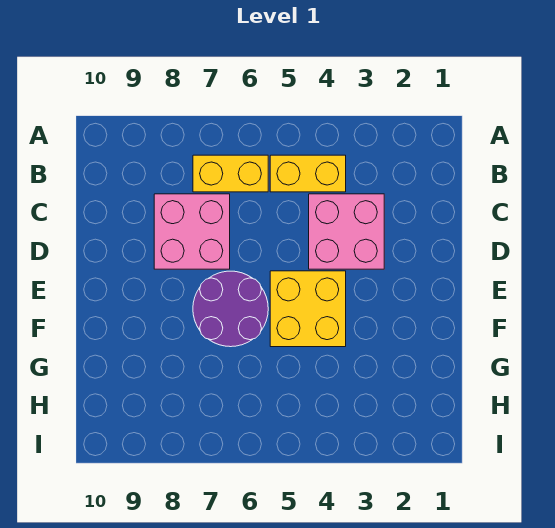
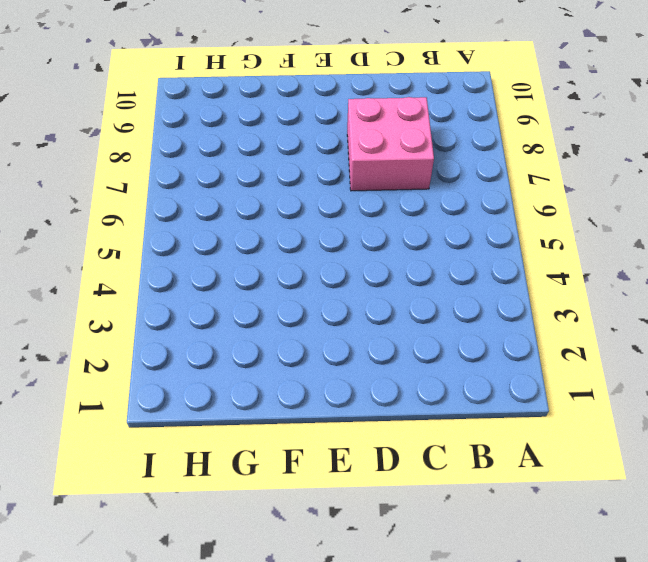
none -> yellow brick B4:B5 level 1
none -> yellow brick B6:B7 level 1

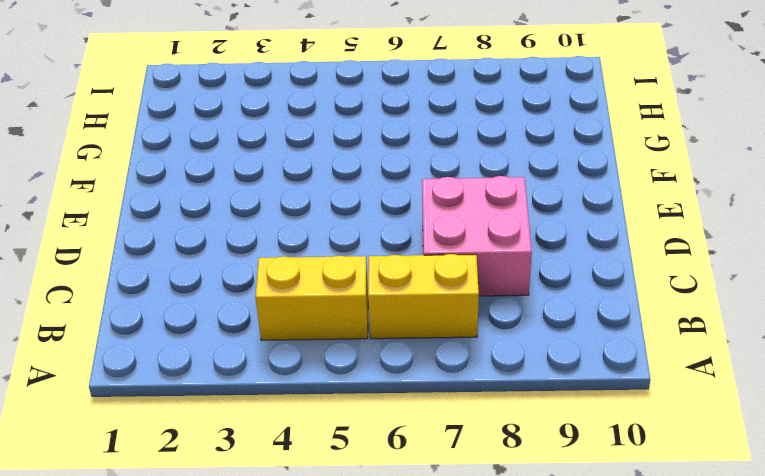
none -> pink brick C3:D4 level 1
none -> yellow brick E4:F5 level 1

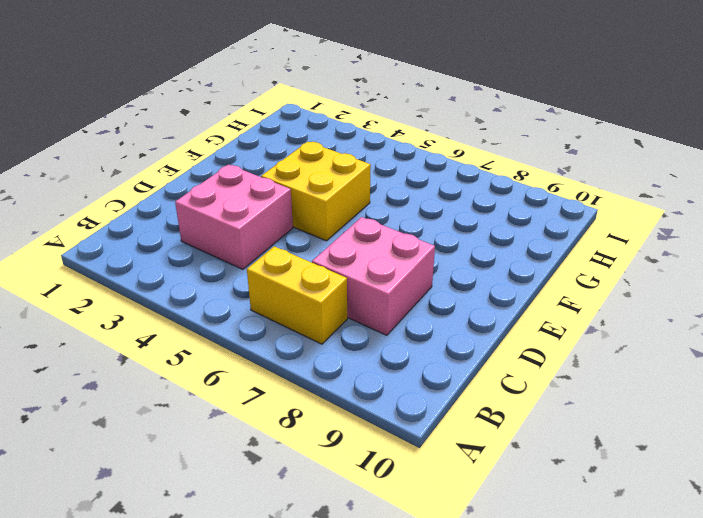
none -> yellow brick B4:B5 level 1
none -> purple round brick E6:F7 level 1

